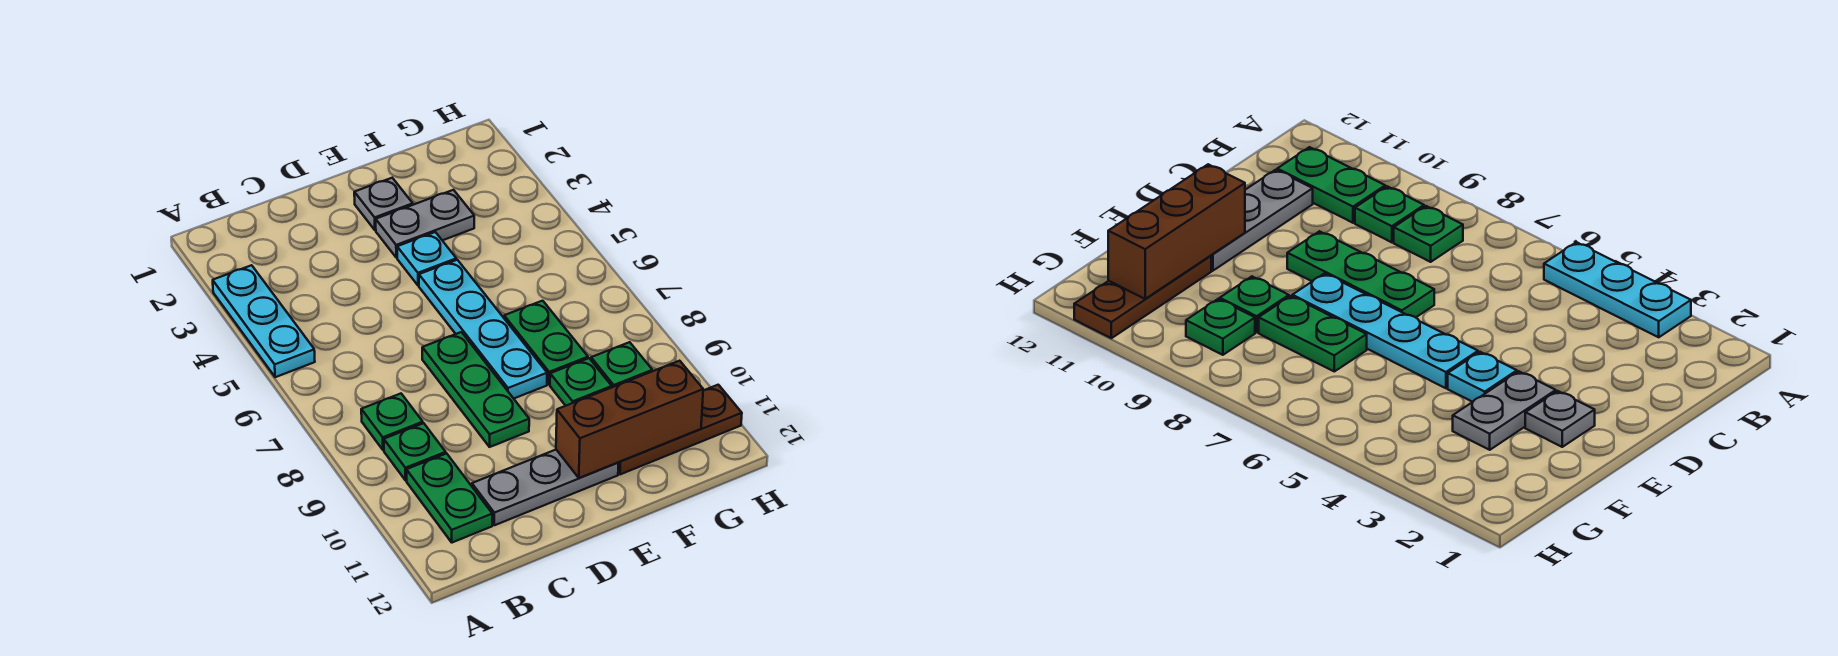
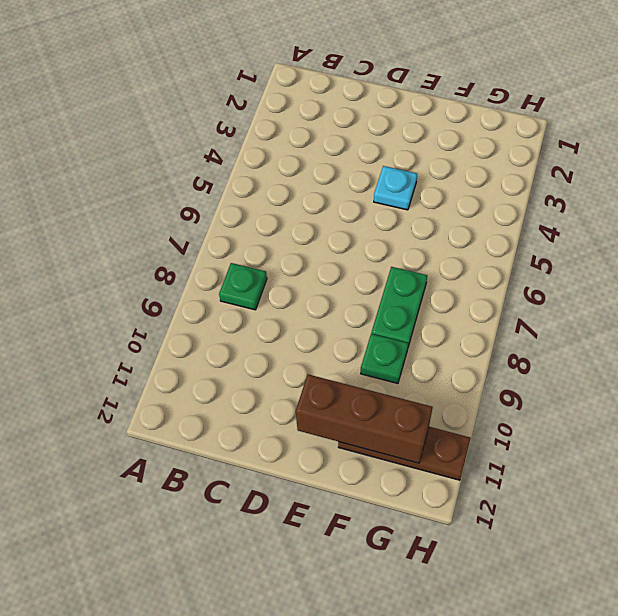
none -> cyan plate A3:A5 level 1
none -> green plate B9 level 1
none -> green plate B10:B11 level 1

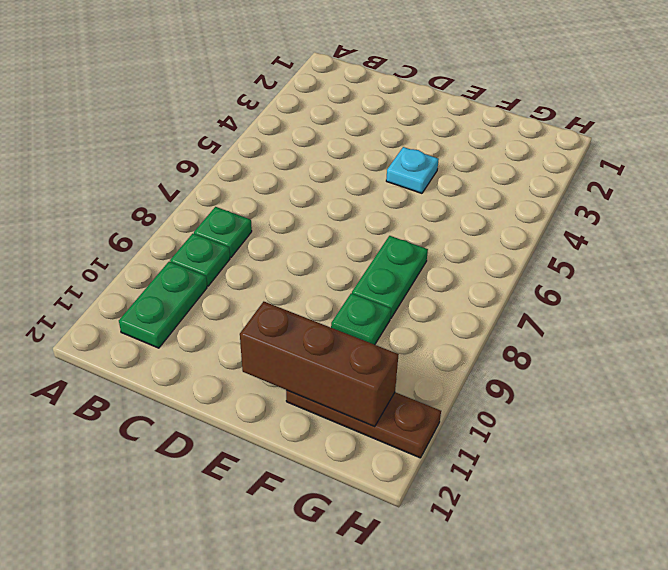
none -> cyan plate A3:A5 level 1
none -> grey plate C11:E11 level 1
none -> green plate D7:D9 level 1

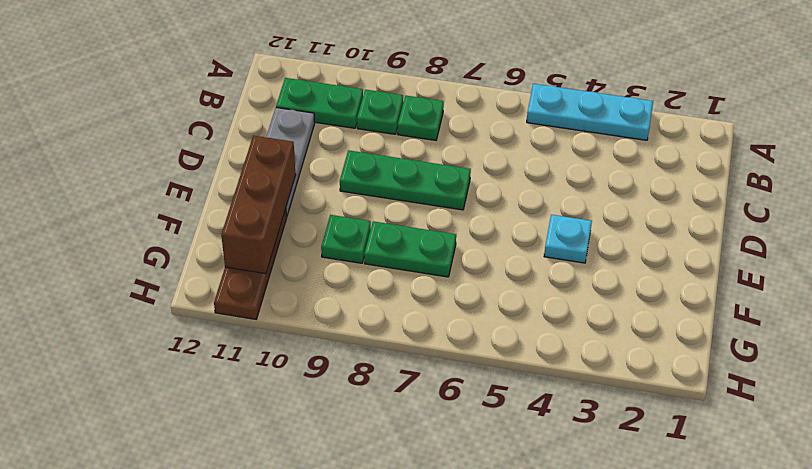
none -> grey plate E2 level 1
none -> grey plate E3:F3 level 1
none -> cyan plate E5:E8 level 1

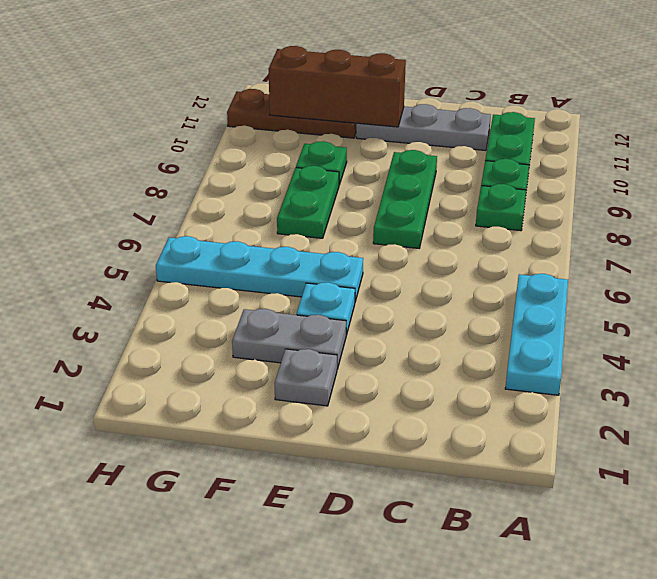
cyan plate E5:H5 level 1 -> cyan plate E5:E8 level 1
none -> green plate G9 level 1

